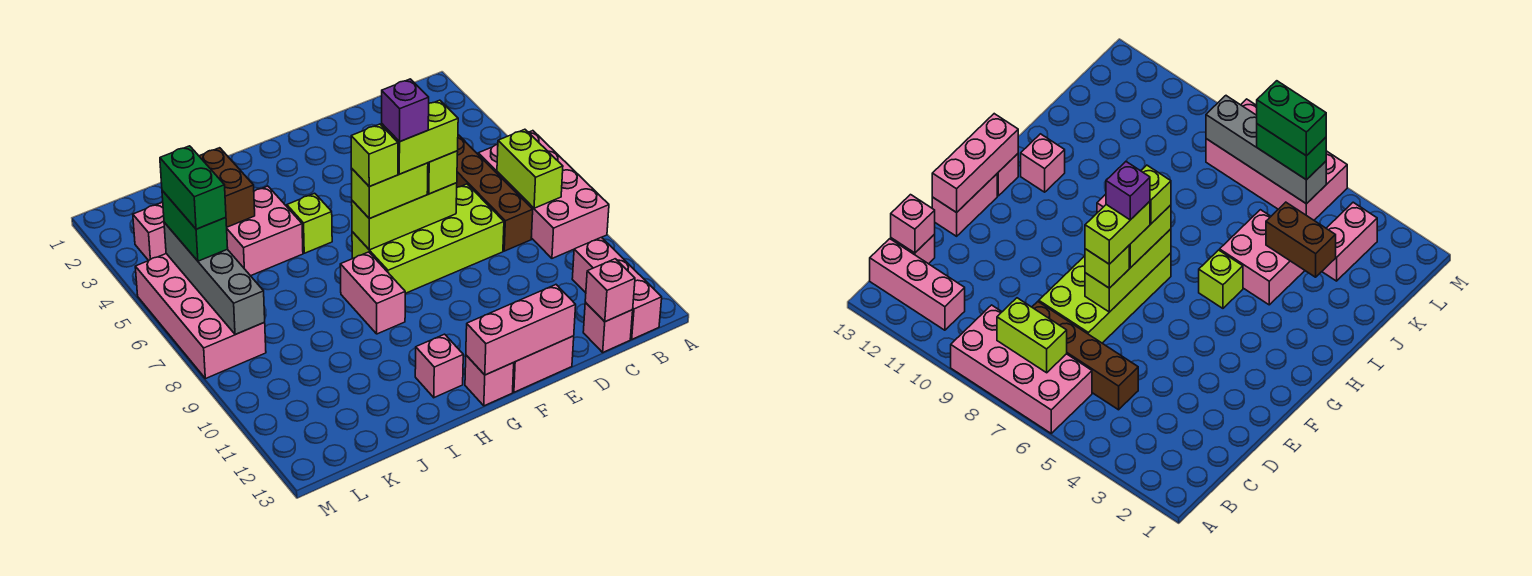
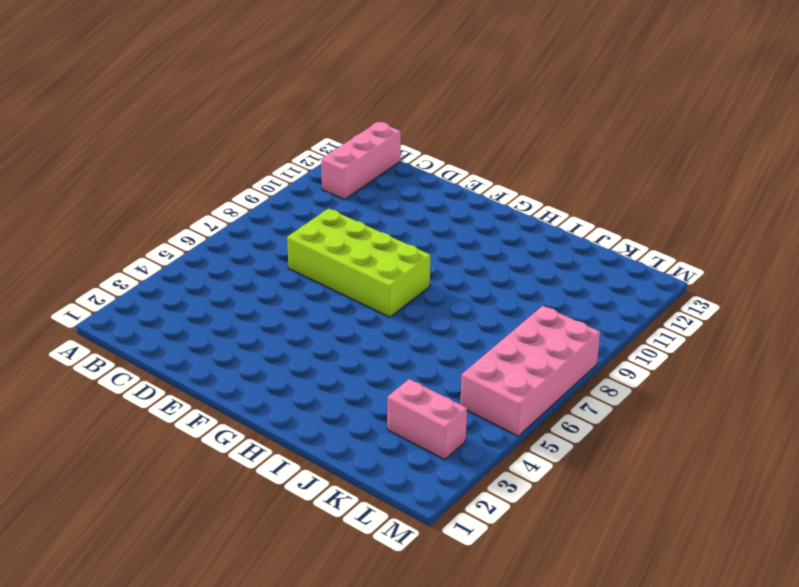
none -> pink brick A6:B9 level 1
none -> brown brick C5:C8 level 1
none -> pink brick C13 level 1

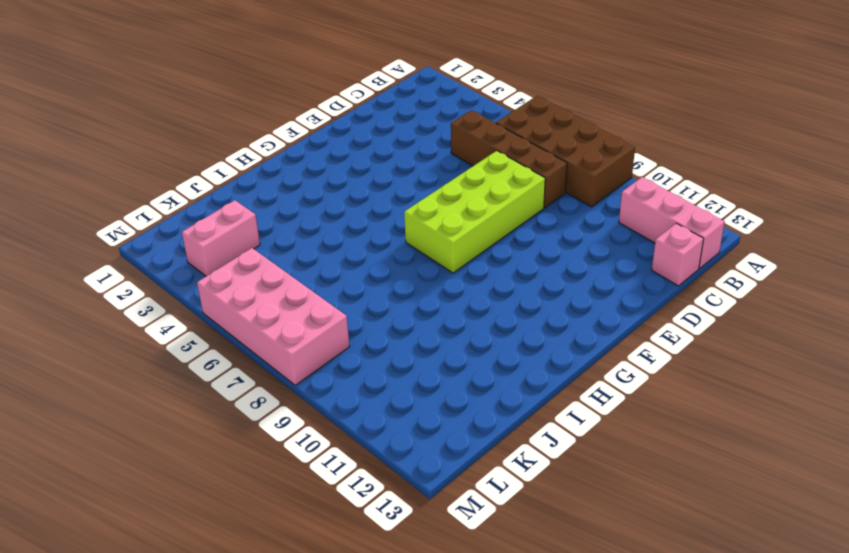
brown brick A6:B9 level 1 -> pink brick A6:B9 level 1
none -> pink brick E13:F13 level 1
none -> pink brick G13 level 1
none -> lime brick H5 level 1

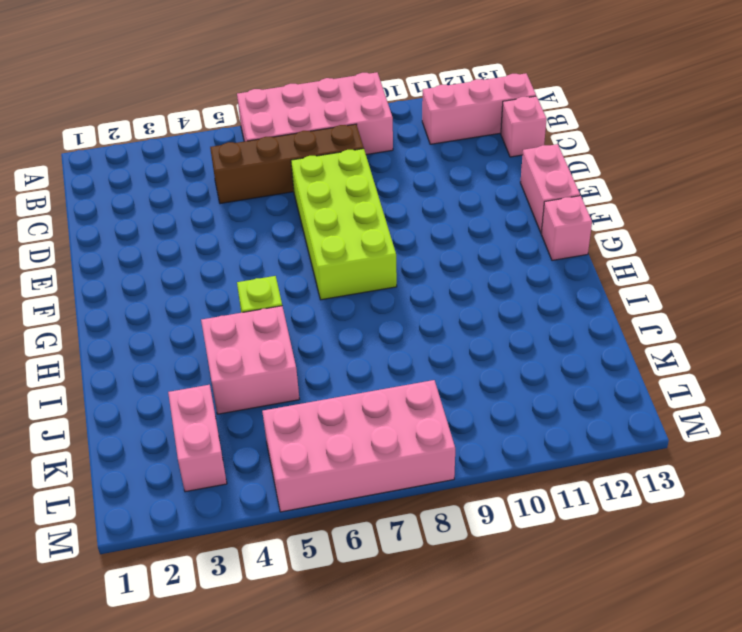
none -> pink brick H8:H9 level 1
none -> pink brick H12 level 1
none -> lime brick B7:B8 level 2

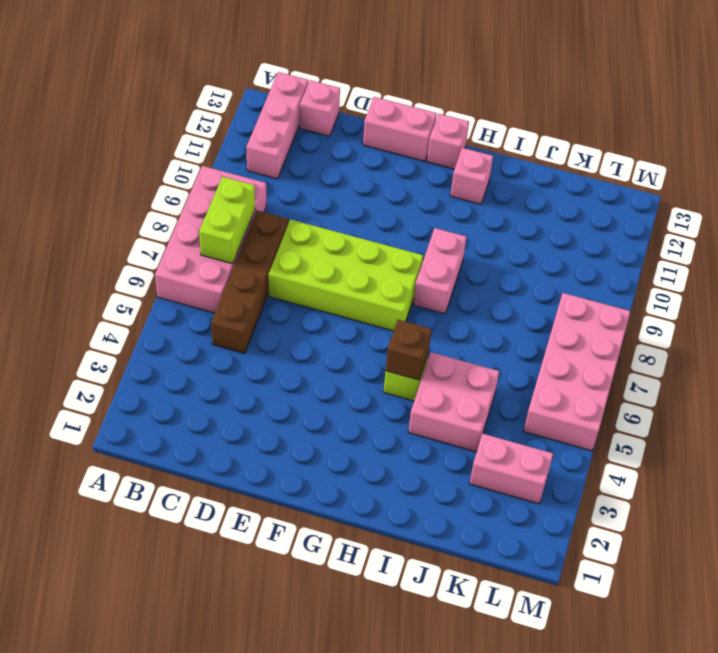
brown brick H5 level 2 -> none
none -> pink brick C13 level 2
none -> lime brick E7:G7 level 2
none -> pink brick E13:G13 level 2

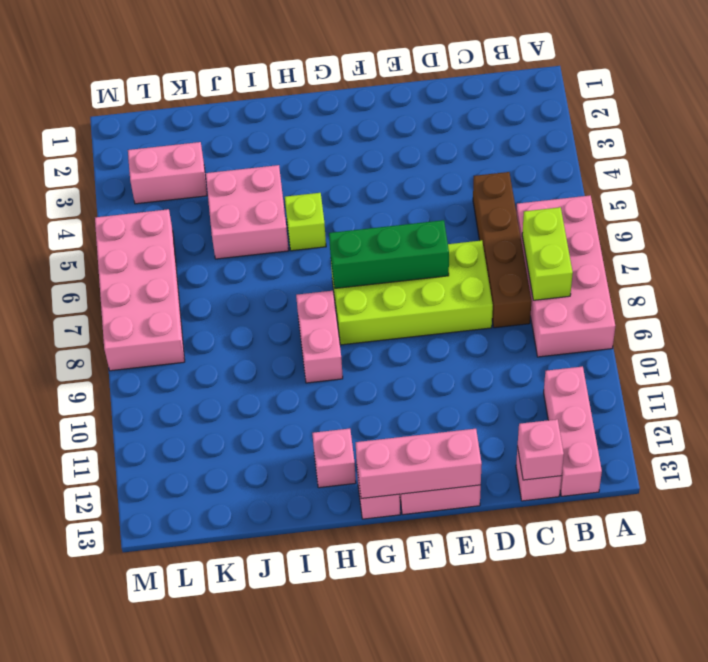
green brick E7:G7 level 2 -> lime brick E7:G7 level 2
none -> brown brick J3:J4 level 2
none -> grey brick L5:L8 level 2
none -> lime brick E7 level 3

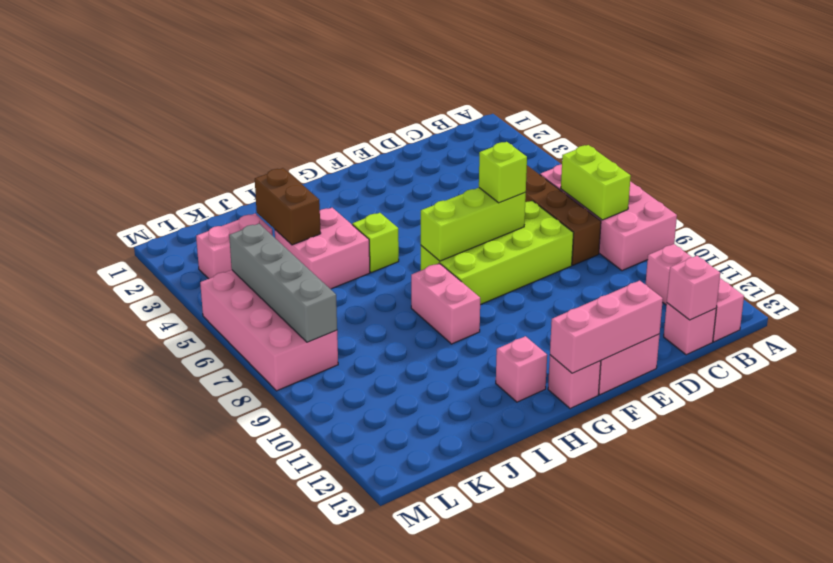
none -> lime brick F7:G7 level 3
none -> green brick L5:L6 level 3
none -> lime brick E7:F7 level 4

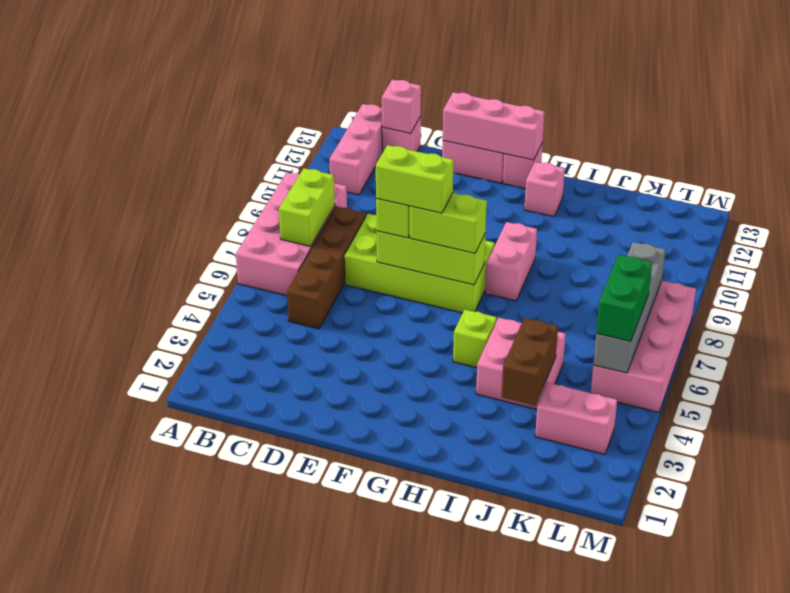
none -> lime brick G7 level 4
none -> green brick L5:L6 level 4
none -> purple brick F7 level 5

